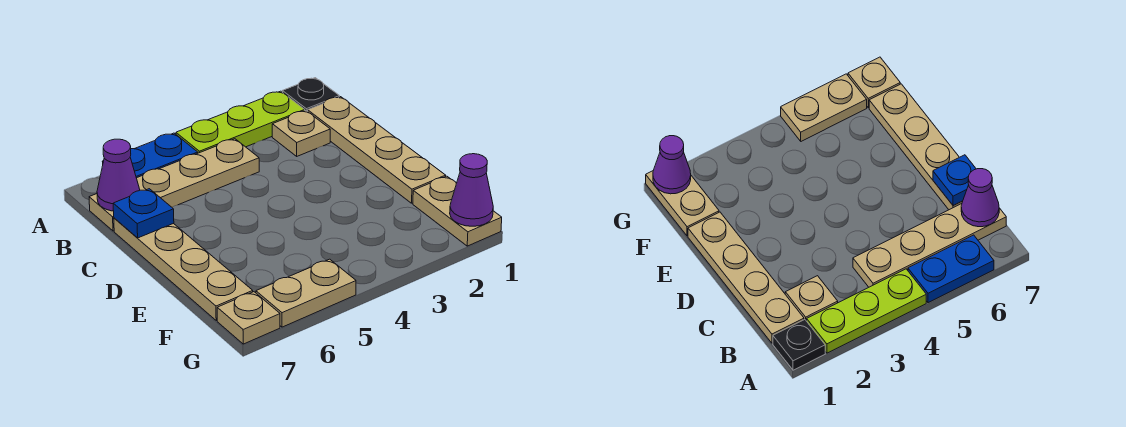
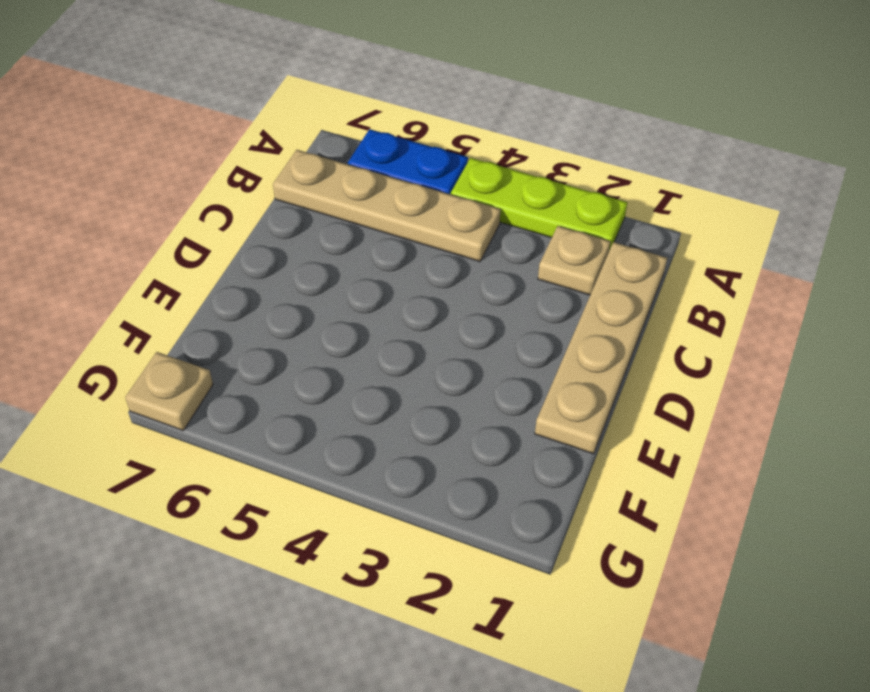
none -> black plate A1 level 1
none -> tan plate C7:F7 level 1
none -> tan plate F1:G1 level 1

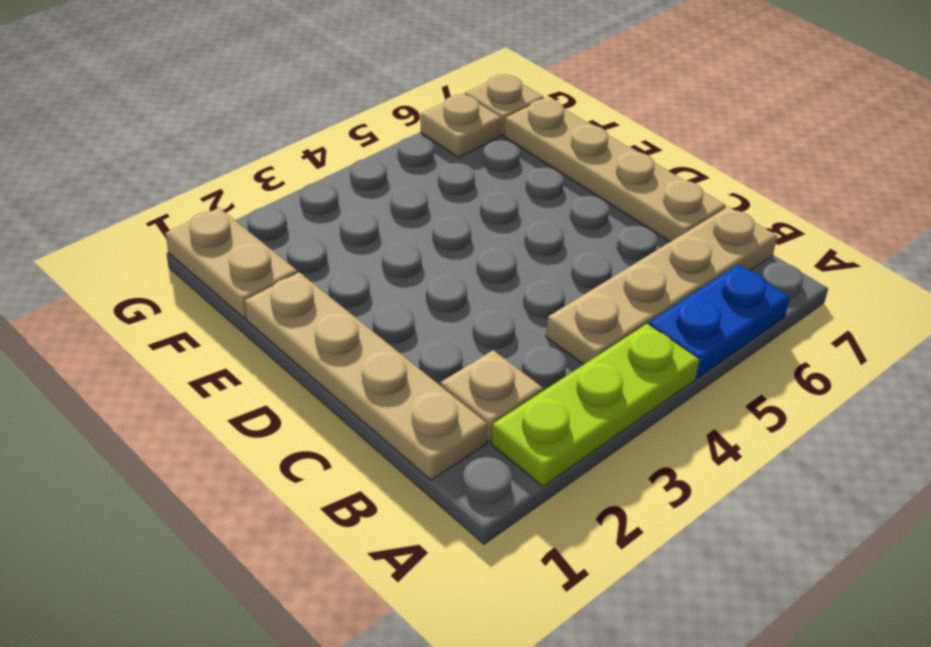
tan plate G6 level 1 -> tan plate G5:G6 level 1
none -> black plate A1 level 1
none -> purple cone B7 level 2
none -> blue plate C7 level 2

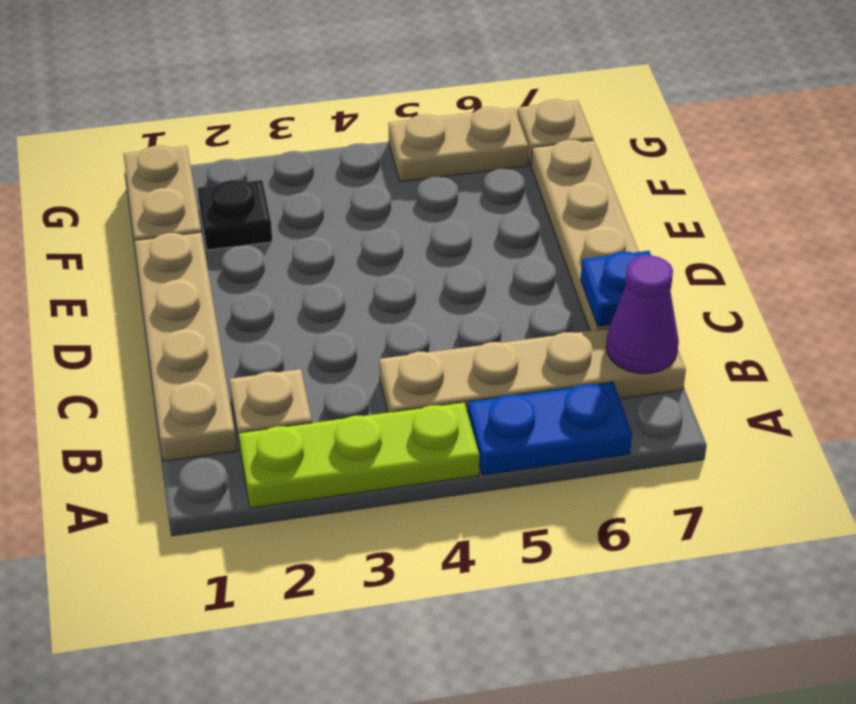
black plate F2 level 1 -> black plate A1 level 1
none -> purple cone G1 level 2

